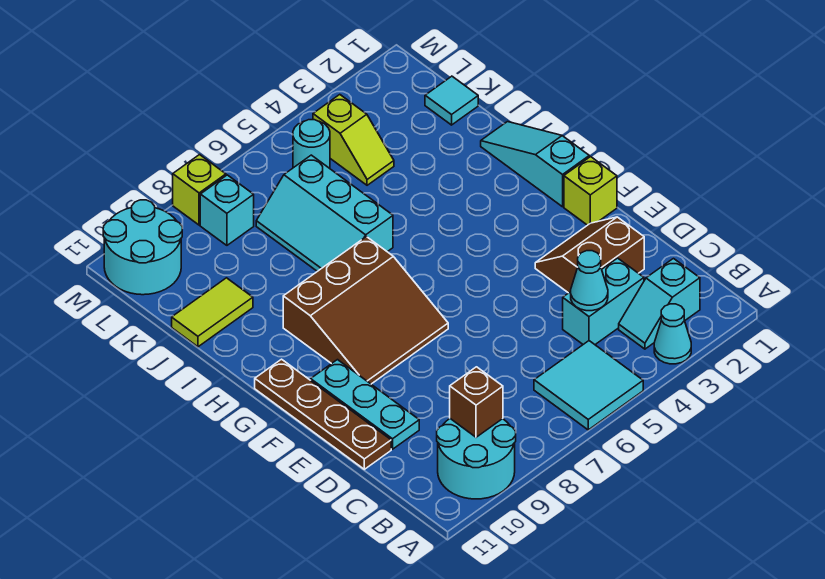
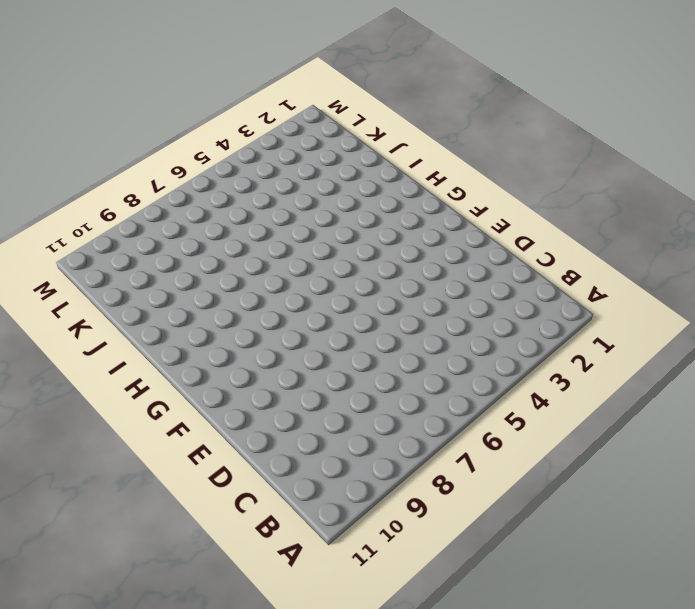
none -> cyan cone A3 level 1
none -> cyan tile A5:B6 level 1
none -> cyan round brick A9:B10 level 1

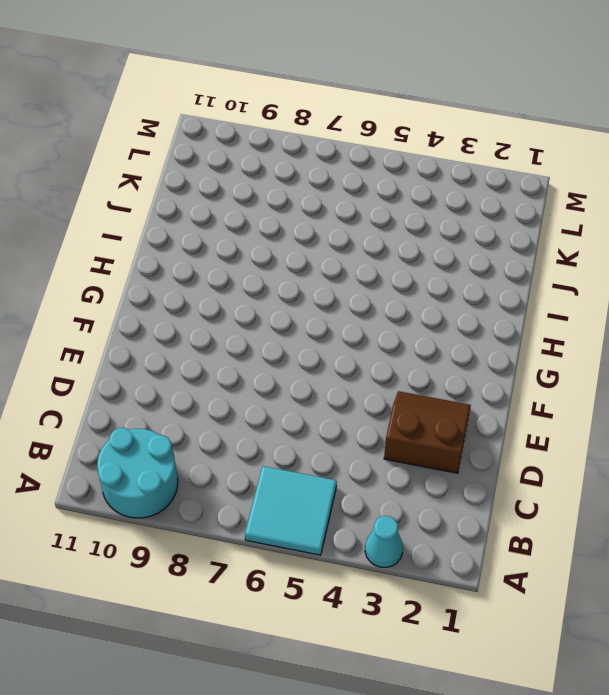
none -> cyan slope B2:B3 level 1 top 2
none -> cyan brick C3:C4 level 1
none -> cyan plate D10:F10 level 1

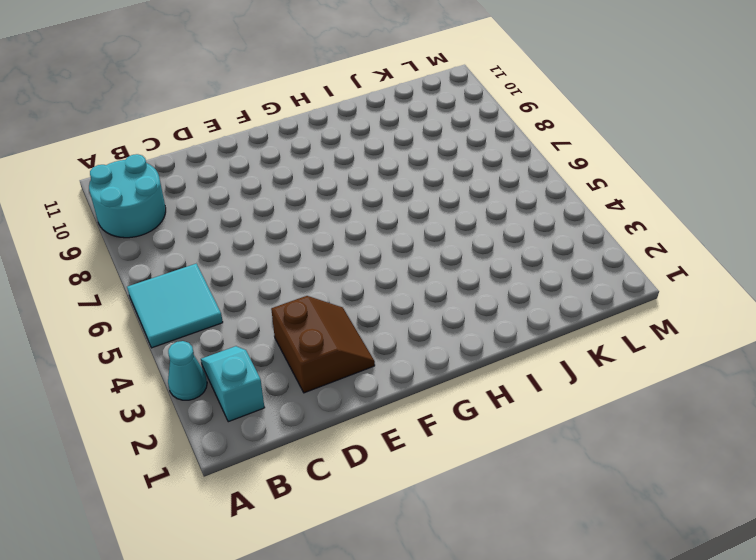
none -> cyan brick C3:C4 level 1
none -> cyan plate D10:F10 level 1
none -> brown plate D11:G11 level 1

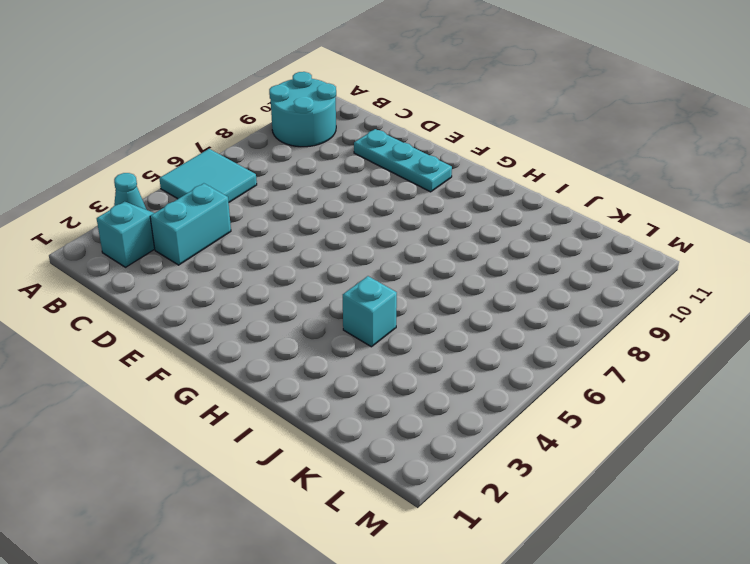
cyan brick I4 level 1 -> cyan brick L8 level 1
none -> brown slope D2:E3 level 1 top D
none -> brown plate D11:G11 level 1
none -> lime brick F1 level 1

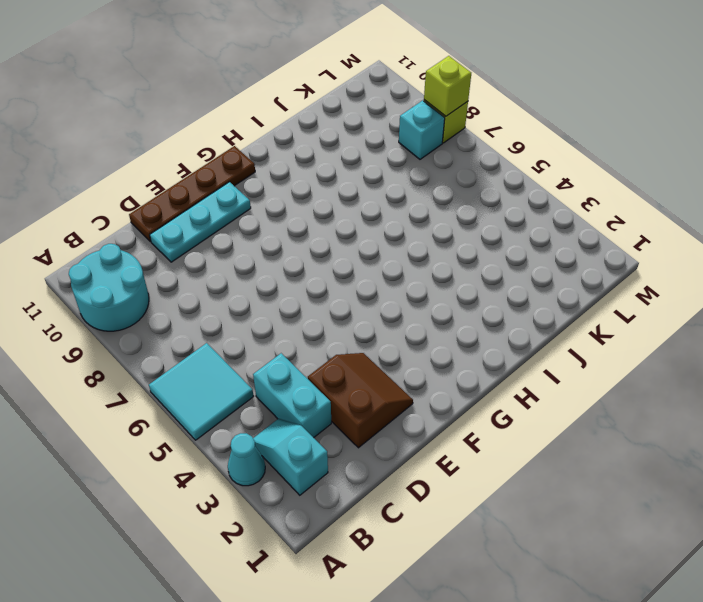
lime brick M8 level 2 -> lime brick F1 level 1
none -> brown slope F7:H9 level 1 top H
none -> cyan slope G1:I1 level 1 top G
none -> cyan slope I6:K7 level 1 top 6

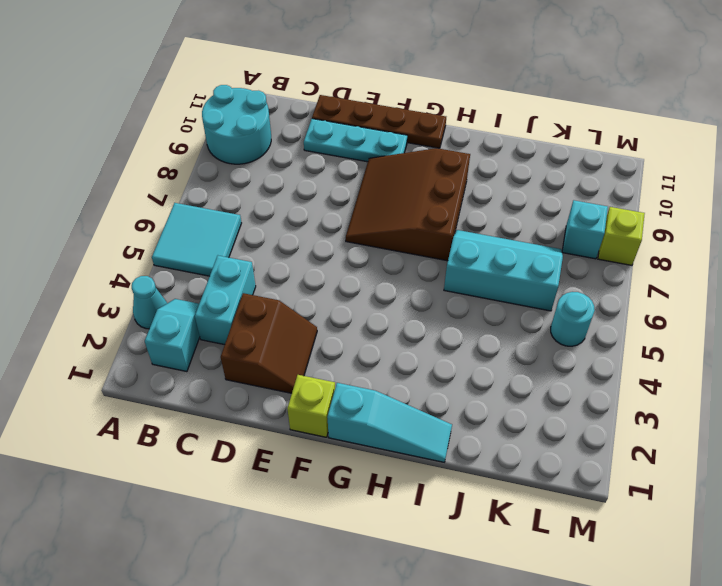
none -> lime tile J10:J11 level 1
none -> cyan tile K1 level 1
none -> lime slope K4:L4 level 1 top L

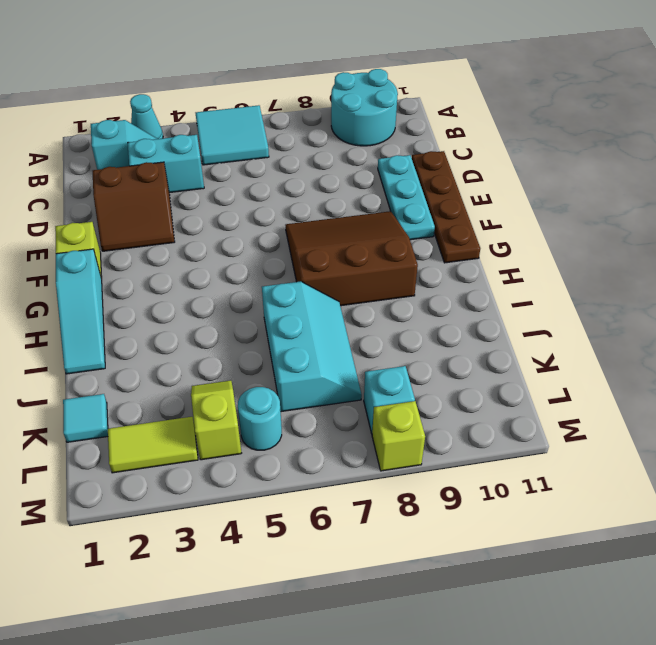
lime tile L2:L3 level 1 -> lime tile J10:J11 level 1
none -> cyan round brick L10:M11 level 1
none -> brown brick B9 level 2
none -> cyan cone C4 level 2

